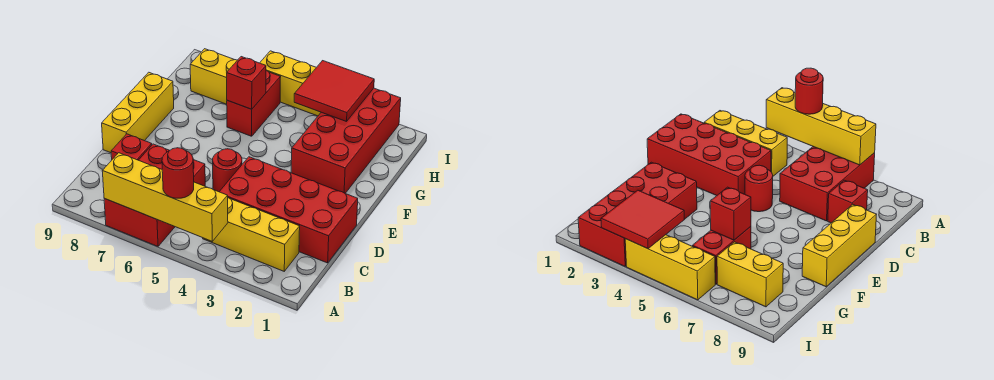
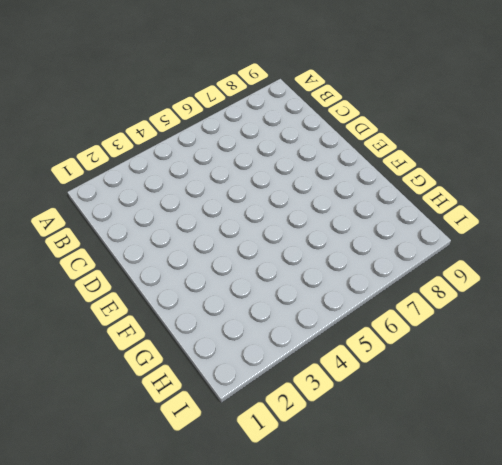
none -> red brick A6:C7 level 1
none -> yellow brick B2:B4 level 1
none -> red brick C1:D4 level 1

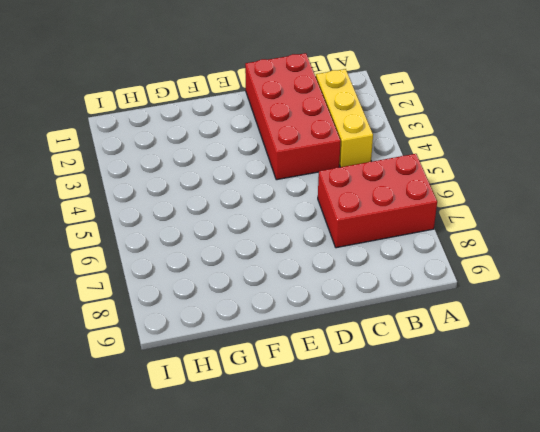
none -> red brick C8 level 1
none -> red round brick D5 level 1
none -> yellow brick D9:F9 level 1

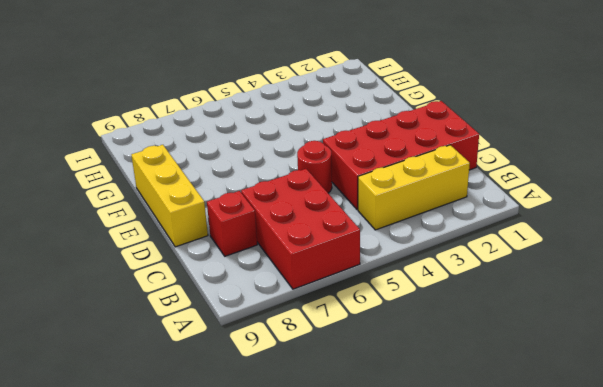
none -> red brick F2:I3 level 1
none -> red brick G6:H6 level 1
none -> yellow brick H7:H8 level 1

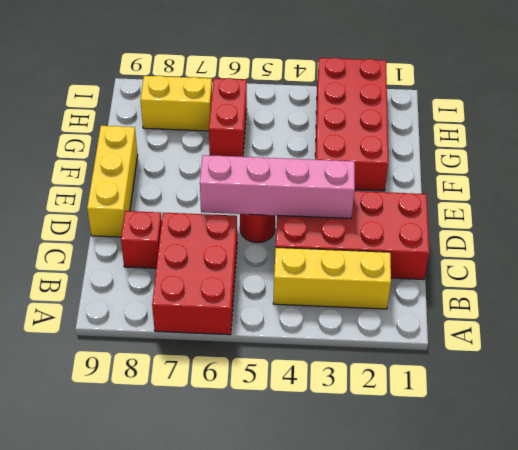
pink brick D3:D6 level 2 -> none
none -> yellow brick I4:I6 level 1
none -> yellow brick A4:A7 level 2
none -> red brick G6 level 2

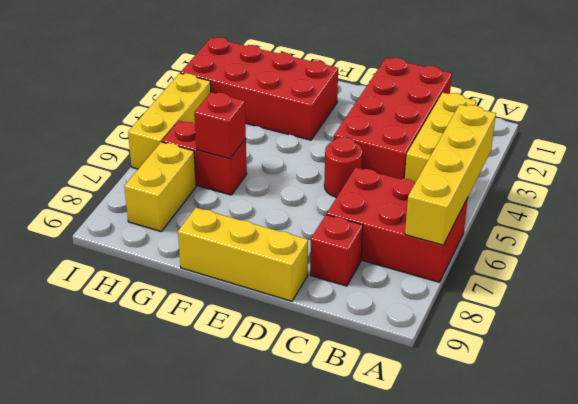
none -> red tile H3:I4 level 2
none -> red round brick A5 level 3

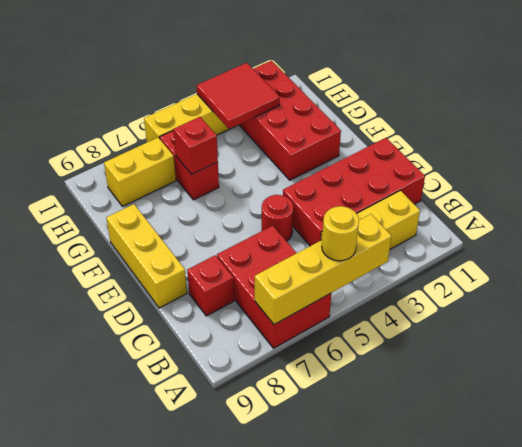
yellow round brick A5 level 3 -> red round brick A5 level 3

